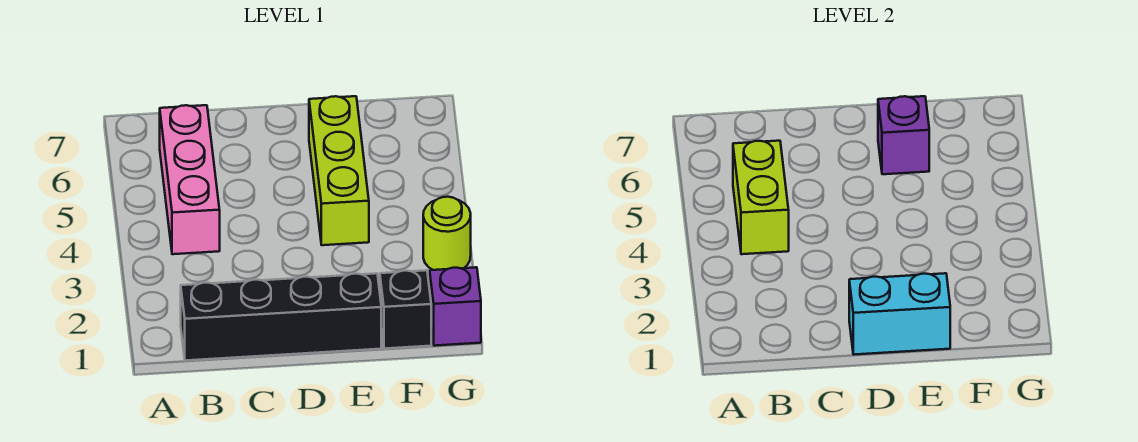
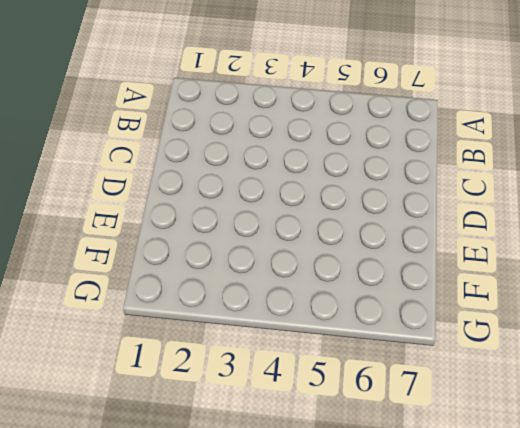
none -> black brick B1:E1 level 1
none -> pink brick B4:B6 level 1

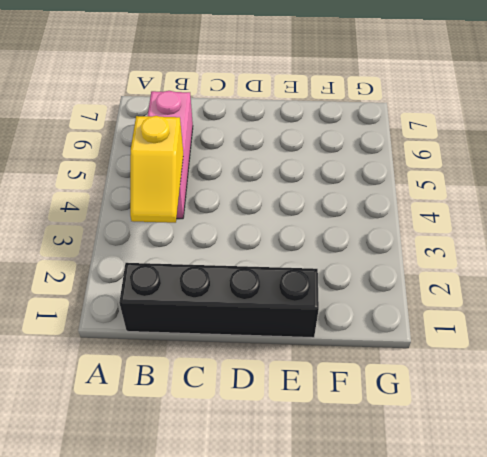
yellow slope B3:B4 level 2 top 4 -> lime brick B4:B5 level 2
none -> lime brick E4:E6 level 1
none -> black brick F1 level 1

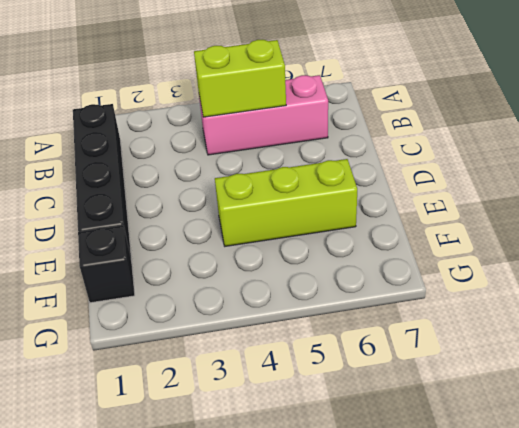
none -> purple brick G1 level 1
none -> lime round brick G3 level 1

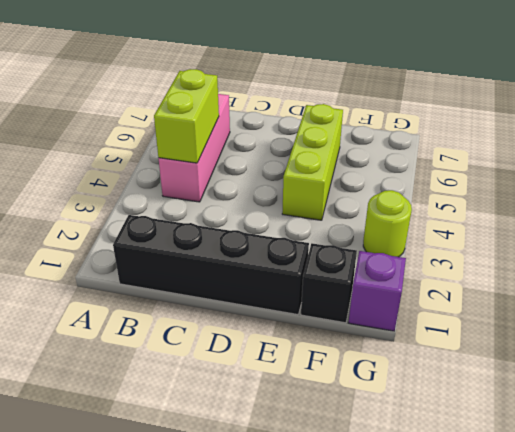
none -> cyan brick D1:E1 level 2
none -> purple brick E6 level 2

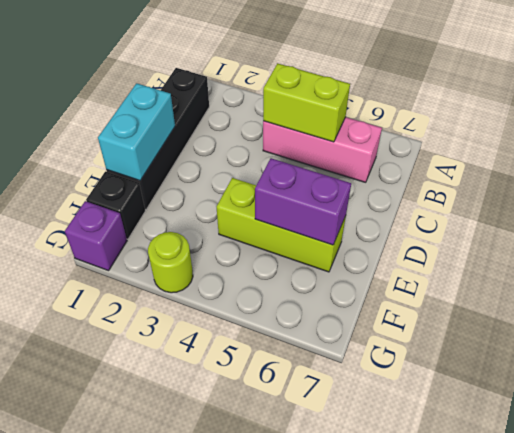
purple brick E5:E6 level 2 -> purple brick E6 level 2

